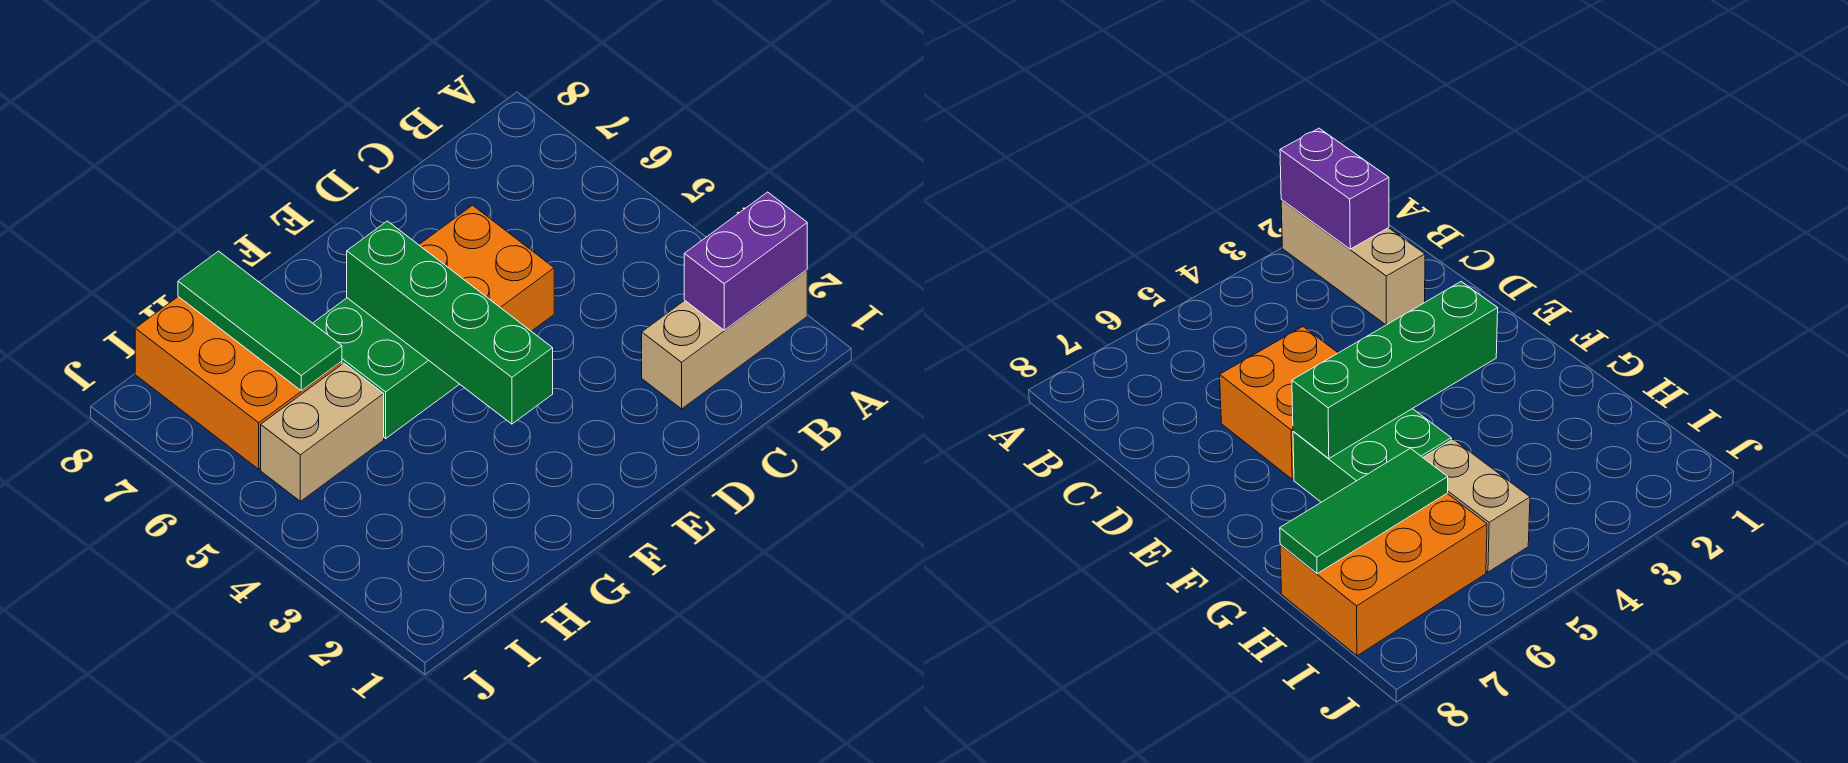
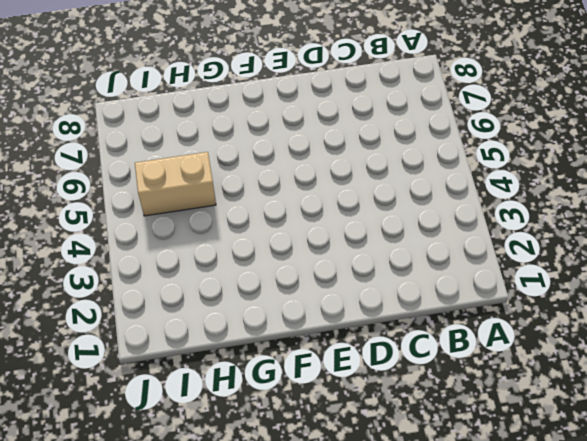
none -> tan brick A2:C2 level 1
none -> orange brick D5:E6 level 1

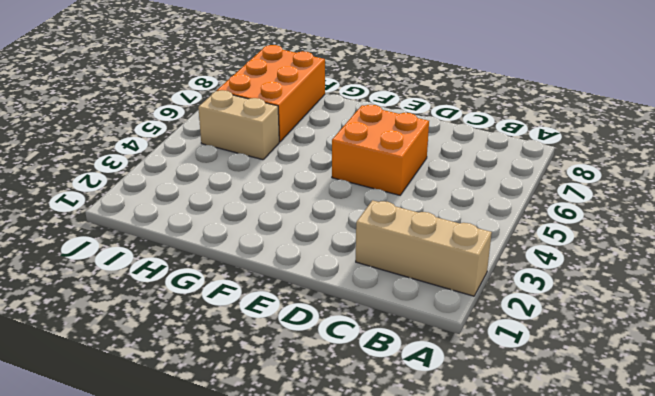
none -> green brick F5:G6 level 1
none -> purple brick A2:B2 level 2

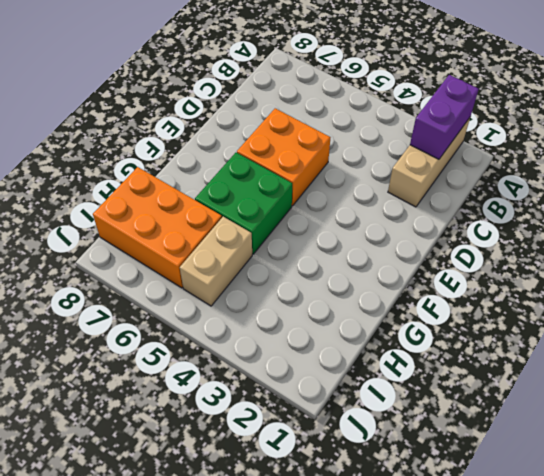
none -> green brick F3:F6 level 2
none -> green tile H6:H8 level 2

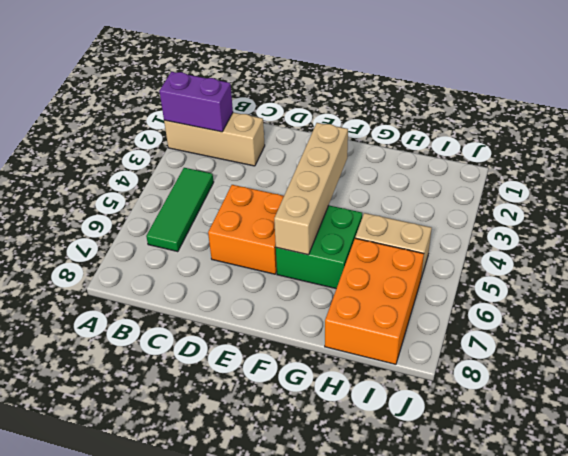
green tile B4:B6 level 1 -> green tile H6:H8 level 2
tan brick F3:F6 level 2 -> green brick F3:F6 level 2

